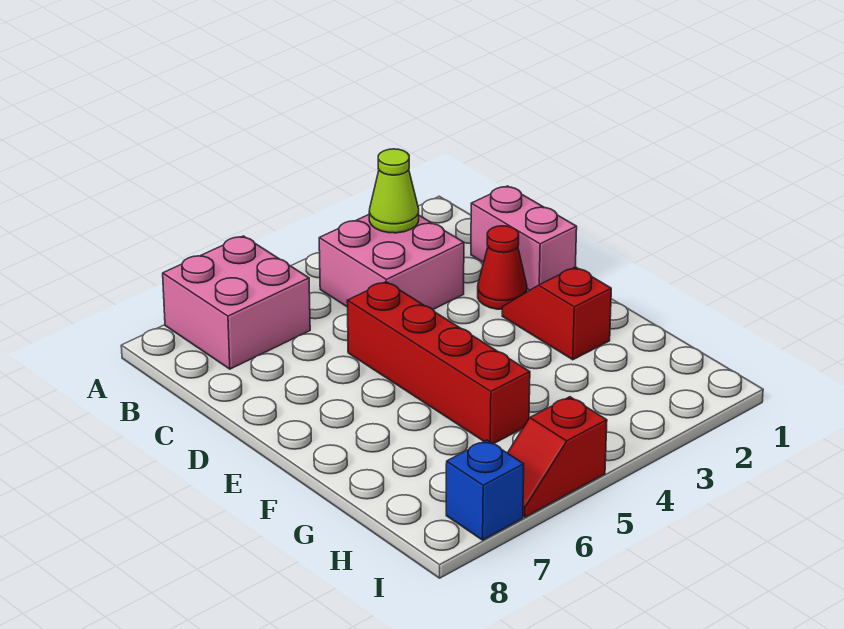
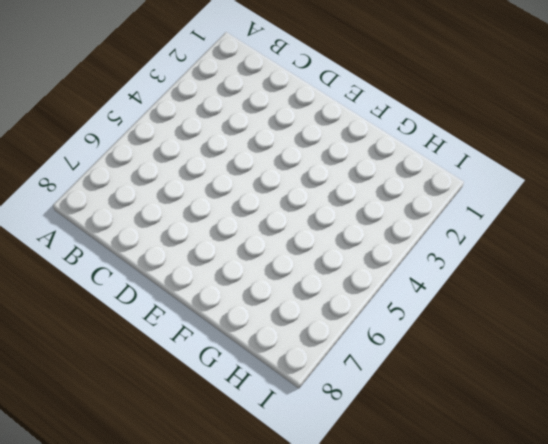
none -> pink brick A6:B7 level 1
none -> pink brick B3:C4 level 1

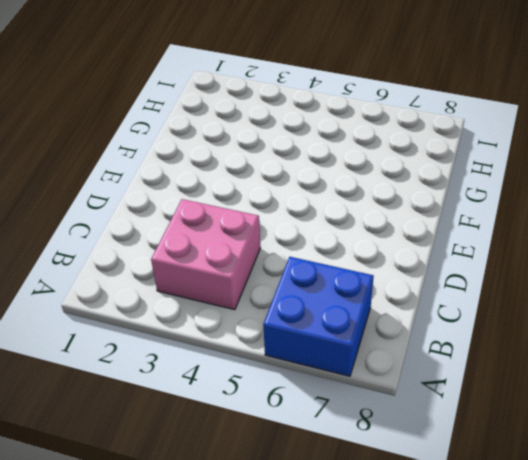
blue brick A6:B7 level 1 -> pink brick A6:B7 level 1
none -> pink brick C1:D1 level 1
none -> red cone D2 level 1

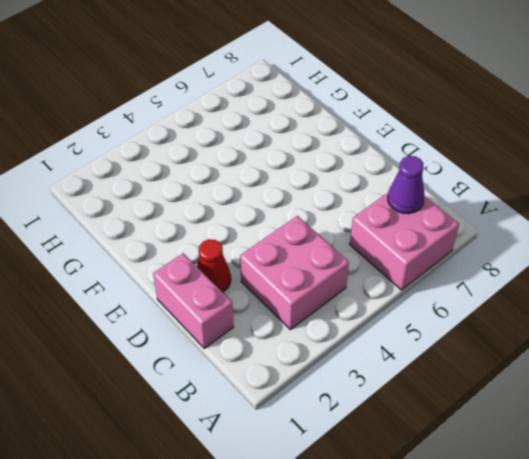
purple cone B7 level 2 -> none
none -> red brick D5:G5 level 1
none -> red slope E2:F2 level 1 top F

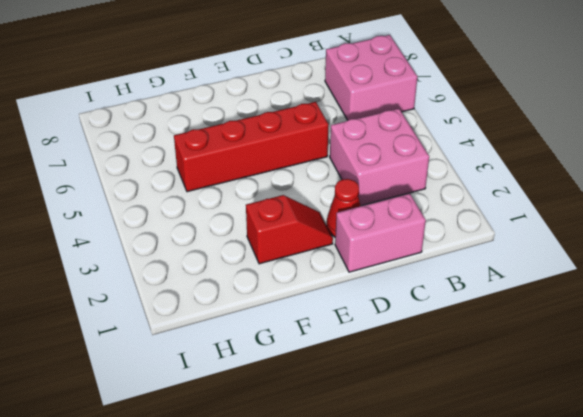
none -> red slope I5:I6 level 1 top 5
none -> blue brick I7 level 1

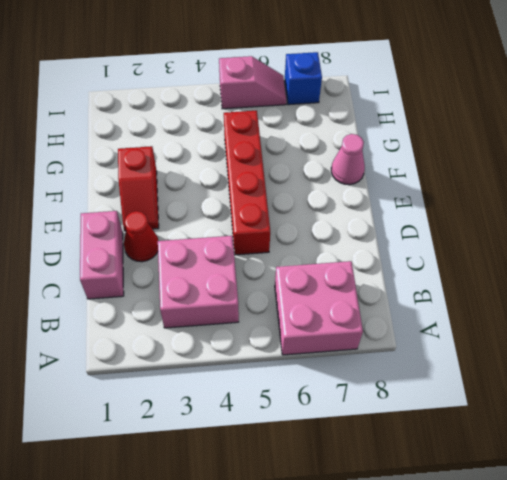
pink cone F8 level 1 -> none
pink slope I5:I6 level 1 top 5 -> red slope I5:I6 level 1 top 5
none -> lime cone B3 level 2

